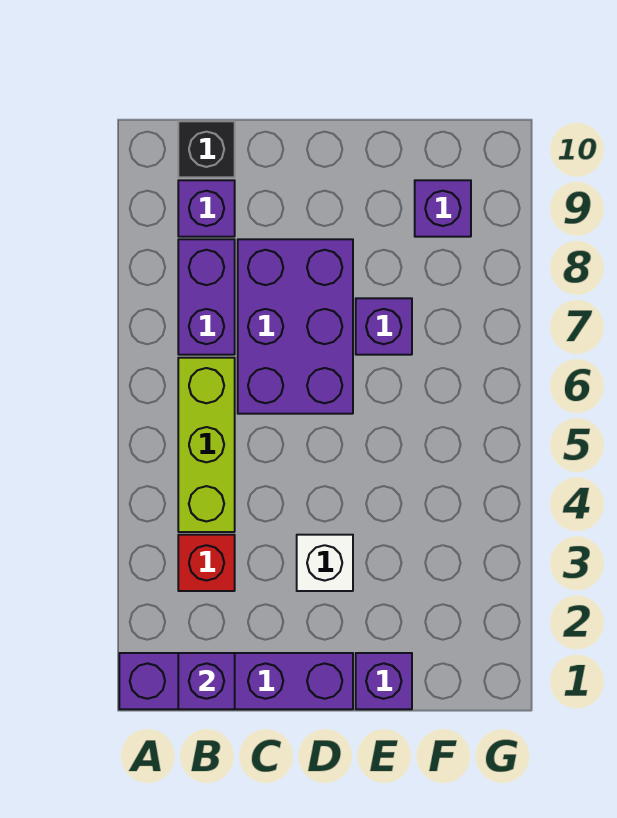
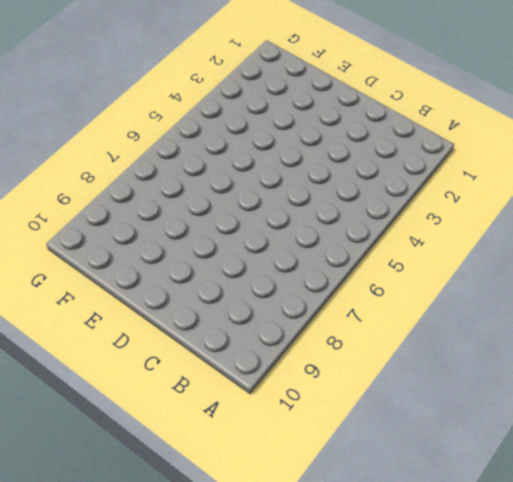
none -> purple brick A1:D1 level 1
none -> red brick B3 level 1
none -> lime brick B4:B6 level 1

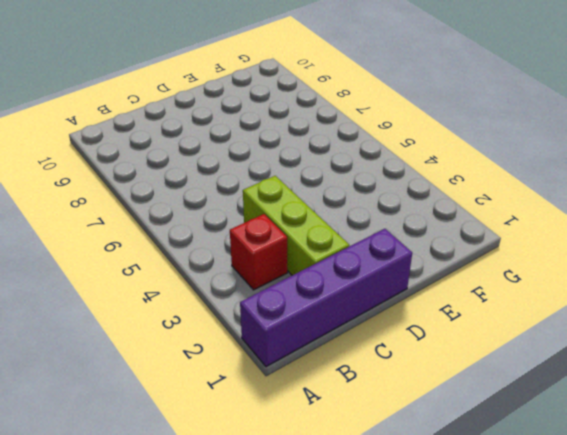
lime brick C2:C4 level 1 -> lime brick B4:B6 level 1
none -> purple brick B7:B8 level 1
none -> purple brick B9 level 1
none -> black brick B10 level 1

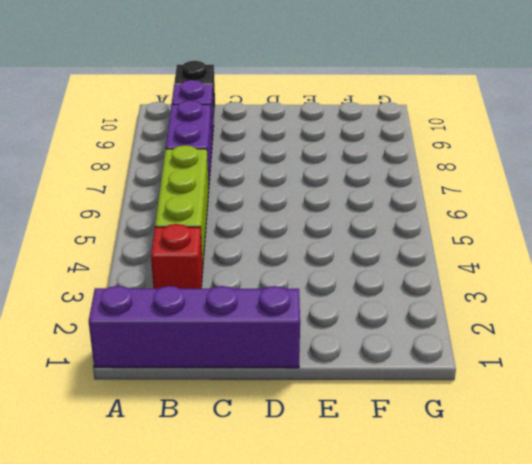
none -> purple brick C6:D8 level 1
none -> white brick D3 level 1
none -> purple brick E1 level 1

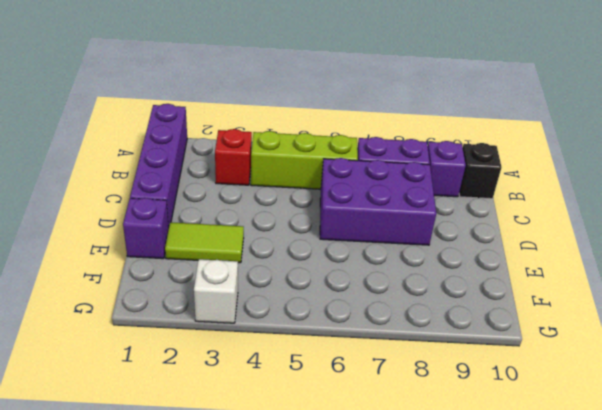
lime tile E2:E3 level 1 -> none
white brick G3 level 1 -> white brick D3 level 1
none -> purple brick E7 level 1
none -> purple brick F9 level 1
none -> purple brick B1 level 2

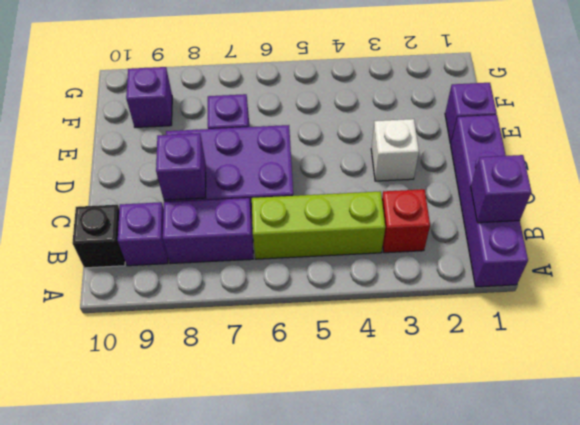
purple brick C8 level 2 -> none

